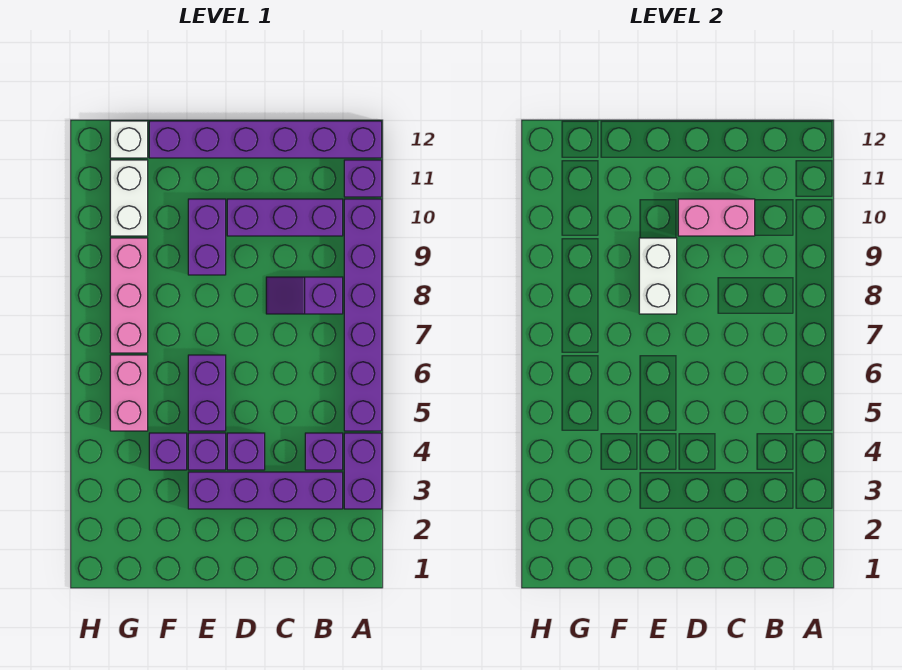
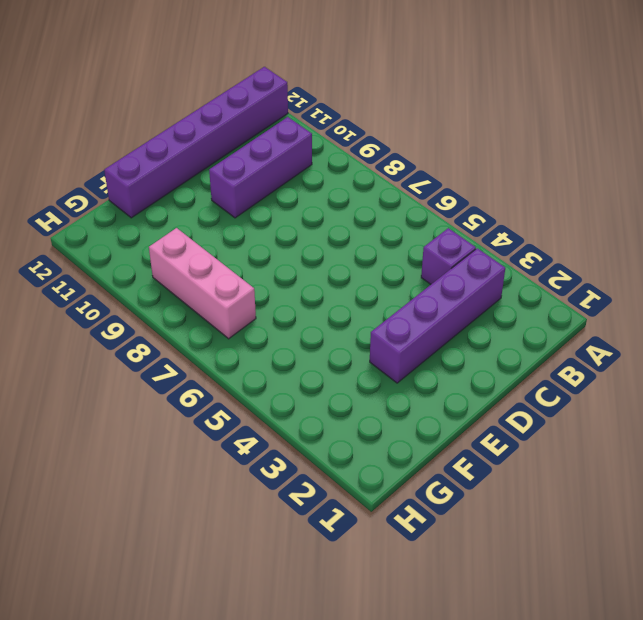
none -> purple brick A3:A4 level 1
none -> purple brick A5:A10 level 1
none -> purple brick A11 level 1

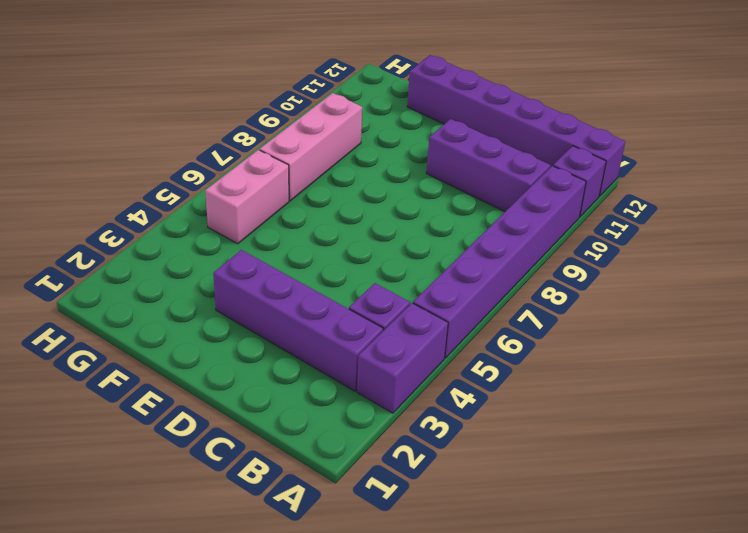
none -> purple slope B8:C8 level 1 top B
none -> purple brick D4 level 1
none -> purple brick E4 level 1

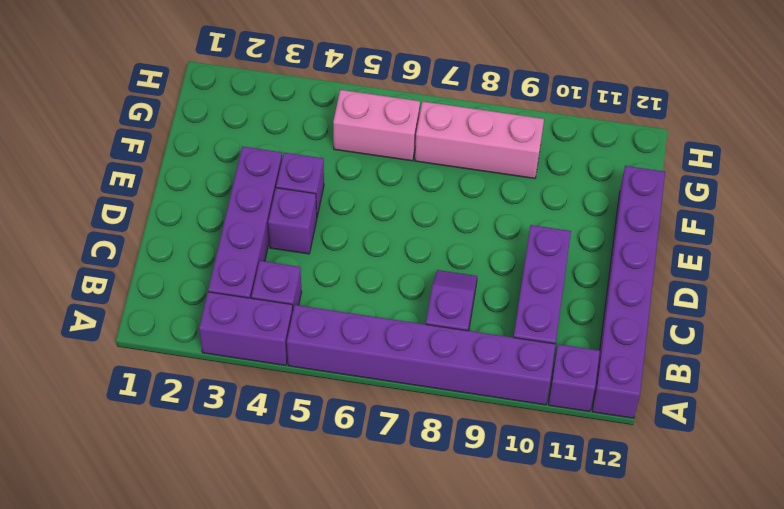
none -> purple brick E5:E6 level 1
none -> purple brick E9:E10 level 1
none -> purple brick F4 level 1

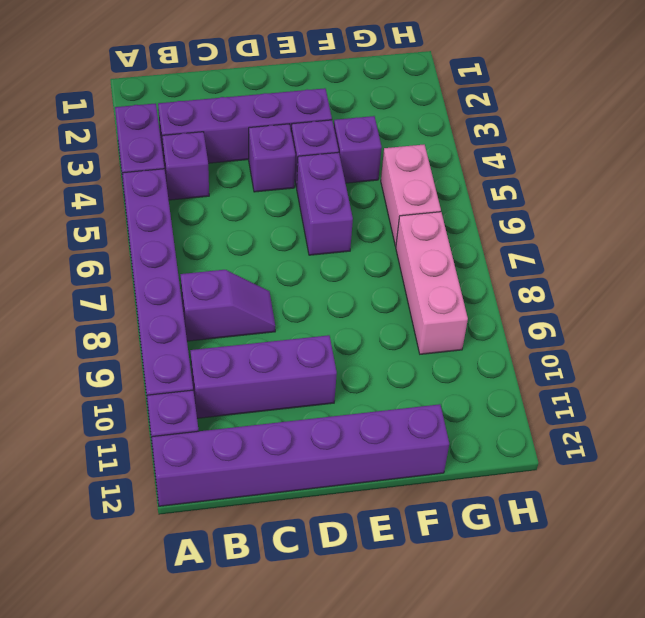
none -> purple brick E9:E10 level 1
none -> white brick G10:G11 level 1
none -> white brick G12 level 1

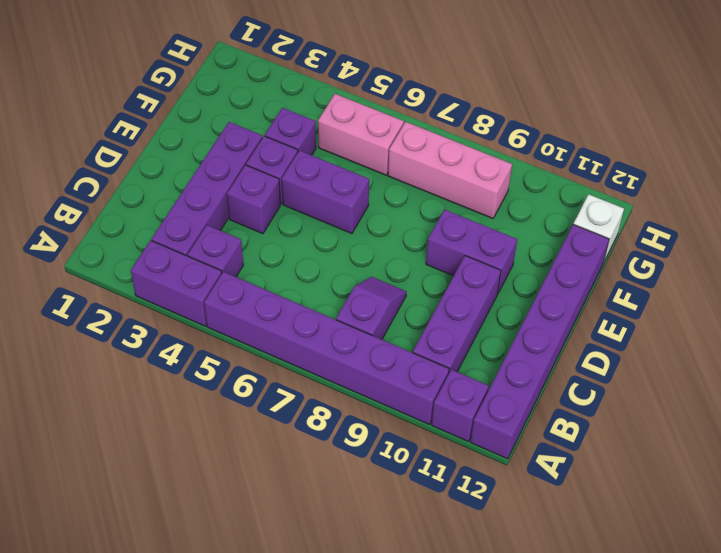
none -> white brick G10:G11 level 1
none -> pink brick C10:D10 level 2
none -> white brick E8:E9 level 2

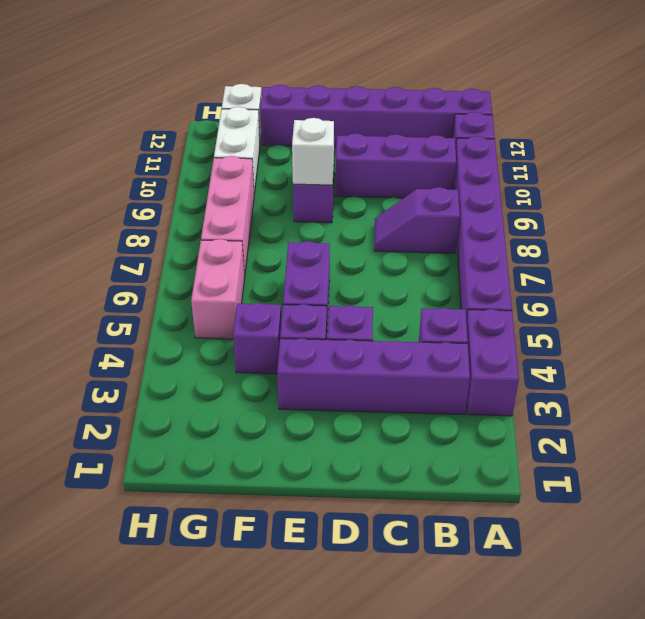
white brick E9 level 2 -> white brick E8:E9 level 2
none -> pink brick C10:D10 level 2

